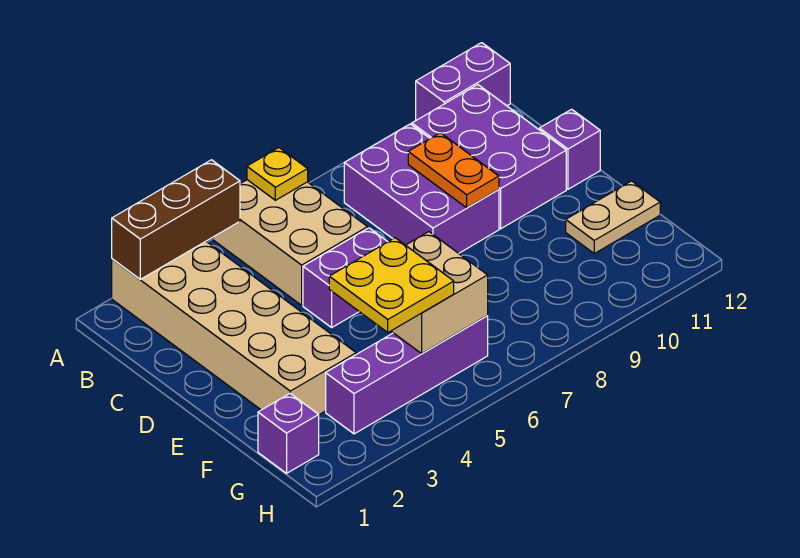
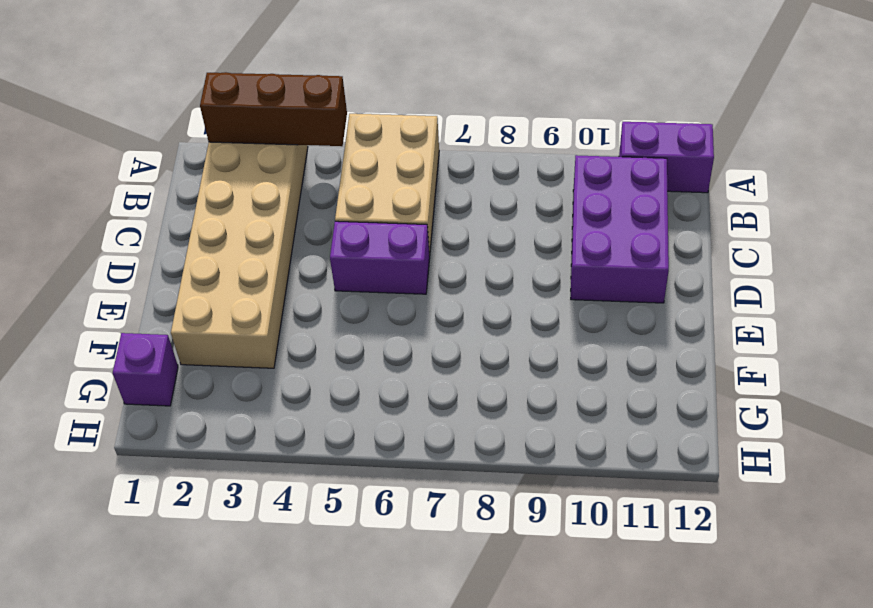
none -> purple brick B8:D9 level 1
none -> purple brick D12 level 1
none -> tan plate F11:F12 level 1

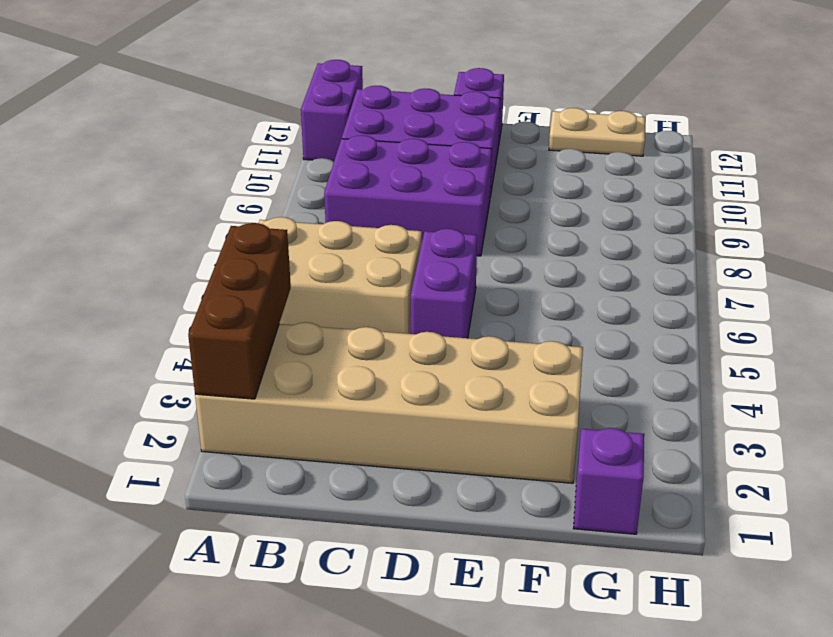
tan plate F12:G12 level 1 -> tan plate F11:F12 level 1
none -> purple brick G3:G6 level 1
none -> yellow plate A6 level 2
none -> orange plate C9:D9 level 2

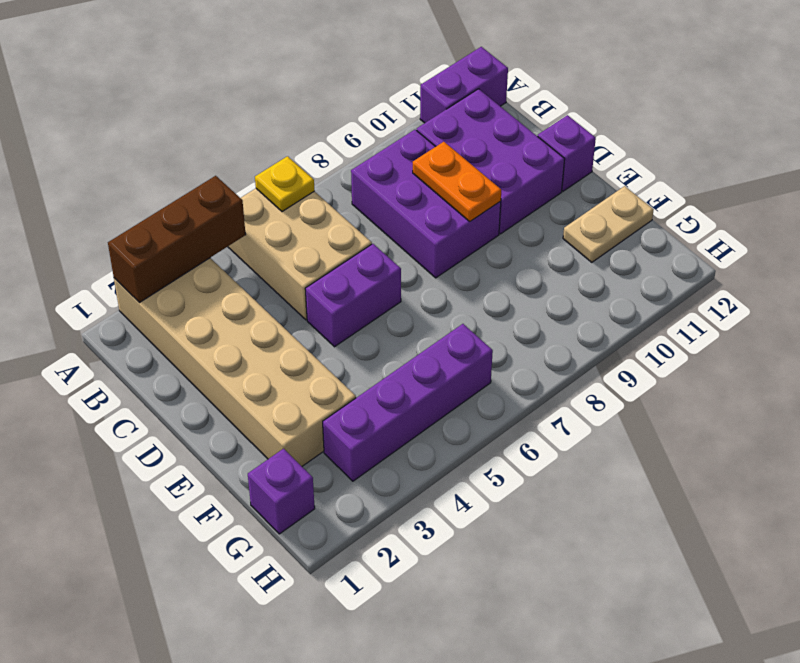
none -> tan brick F5:G6 level 2
none -> yellow plate F4:G5 level 3

